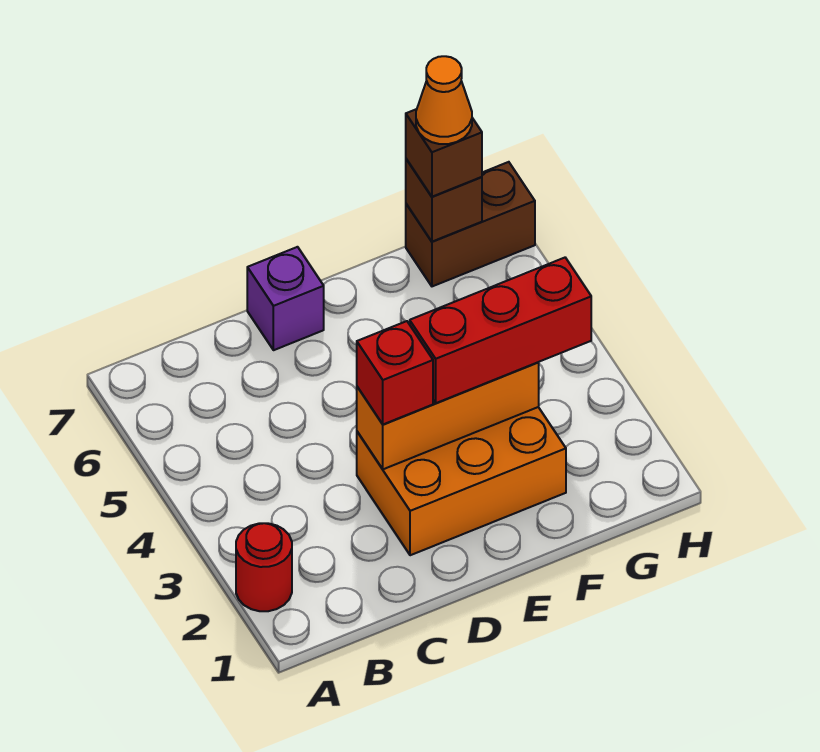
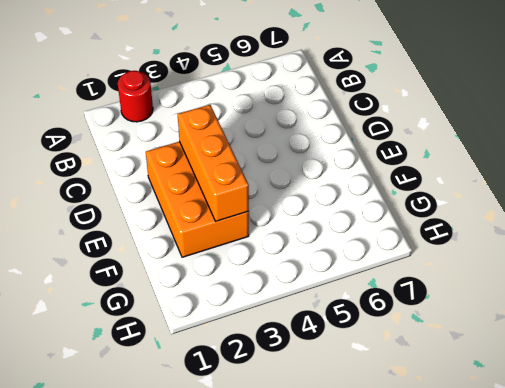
none -> purple brick D7 level 1
none -> brown brick G7:H7 level 1

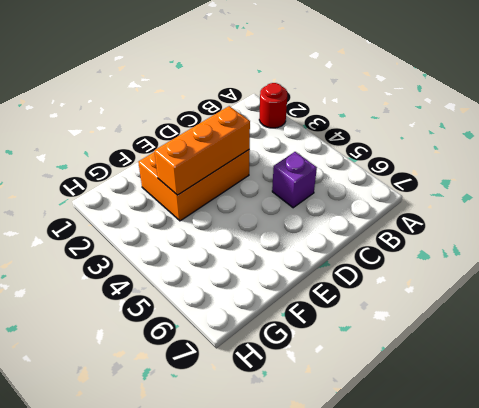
purple brick C5 level 1 -> purple brick D7 level 1
none -> brown brick G7:H7 level 1
none -> brown brick G7 level 2

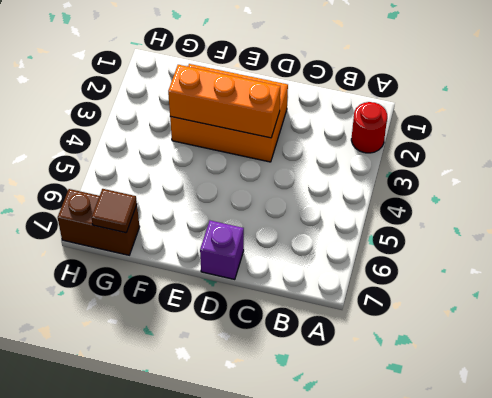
brown tile G7 level 2 -> brown brick G7 level 2
none -> red brick D3 level 3
none -> red brick E3:G3 level 3

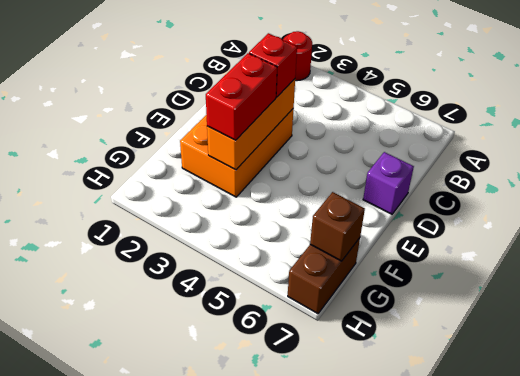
red brick E3:F3 level 3 -> red brick E3:G3 level 3
none -> brown brick G7 level 3
none -> orange cone G7 level 4

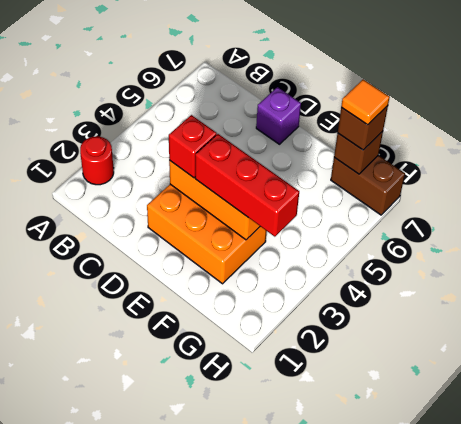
orange tile G7 level 4 -> orange cone G7 level 4

